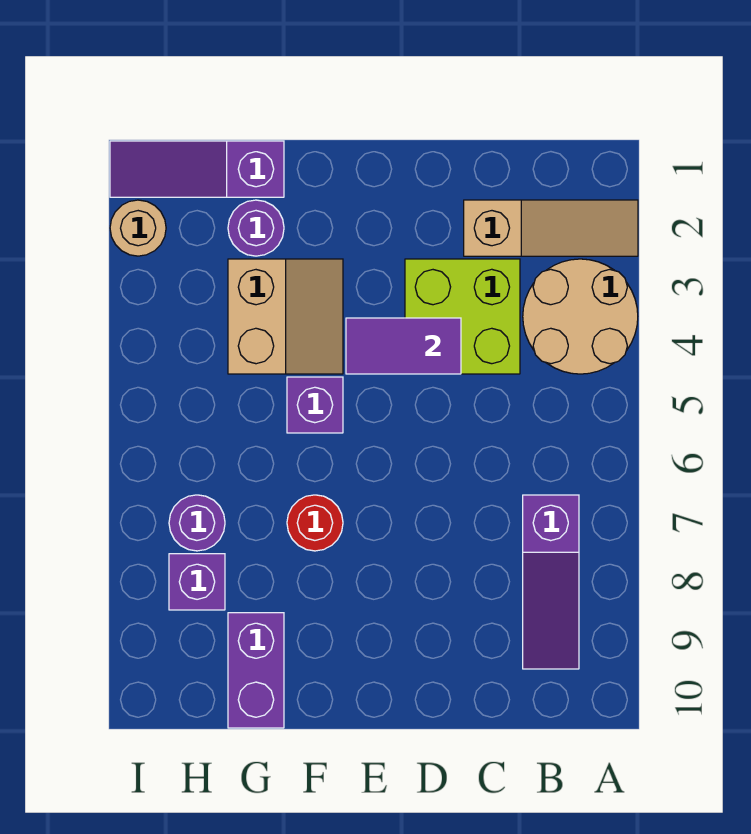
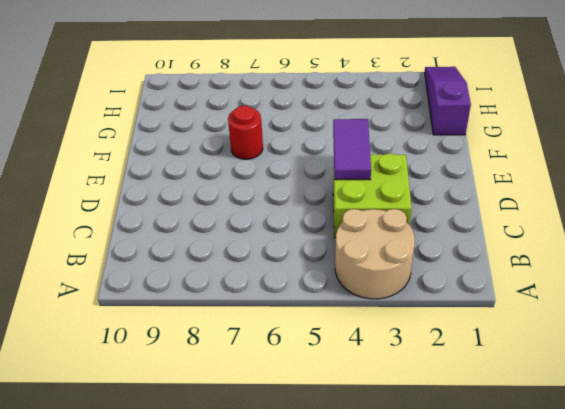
none -> tan slope A2:C2 level 1 top C
none -> purple slope B7:B9 level 1 top 7
none -> tan slope F3:G4 level 1 top G

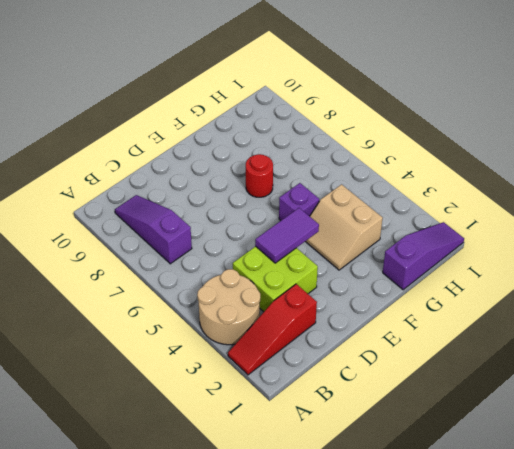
red slope A2:C2 level 1 top C -> tan slope A2:C2 level 1 top C
none -> purple round brick G2 level 1
none -> purple brick G9:G10 level 1
none -> purple round brick H7 level 1

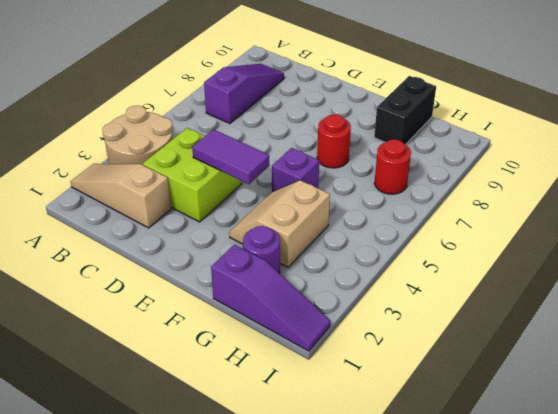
black brick G9:G10 level 1 -> purple brick G9:G10 level 1
red round brick H7 level 1 -> purple round brick H7 level 1
none -> purple brick H8 level 1
none -> tan round brick I2 level 1

